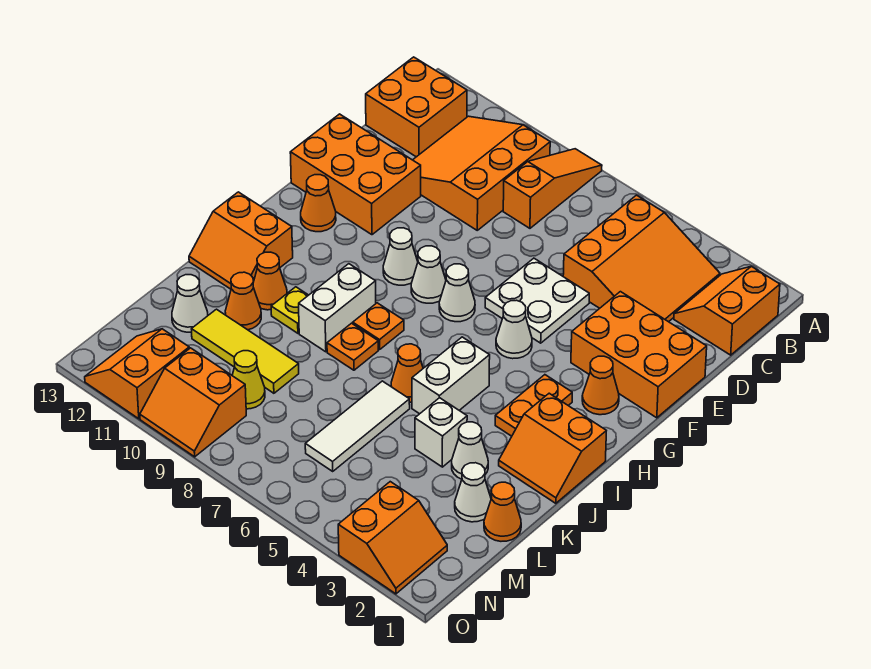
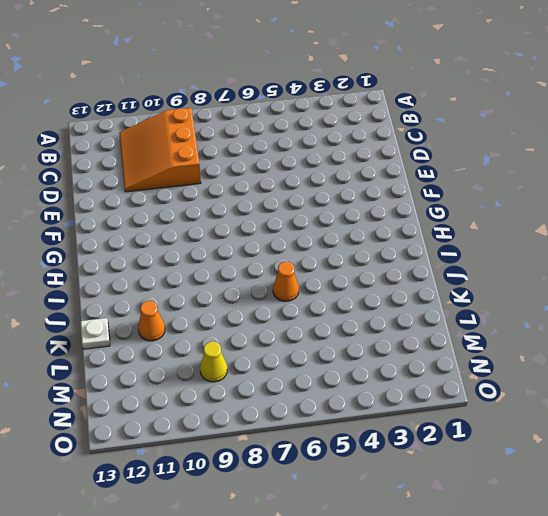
white plate K13 level 1 -> none
none -> orange slope A8:C8 level 1 top C
none -> orange slope B1:C2 level 1 top 1
none -> orange slope B3:D5 level 1 top 5
none -> orange brick B12:C13 level 1

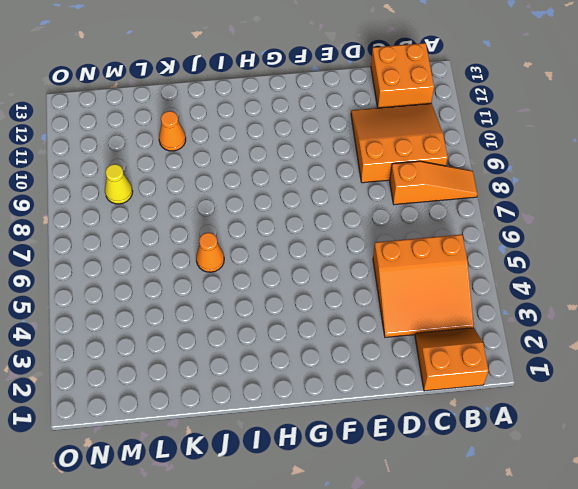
none -> orange brick E1:F3 level 1
none -> white plate E5:F6 level 1
none -> orange brick E11:F13 level 1
none -> orange cone G2 level 1

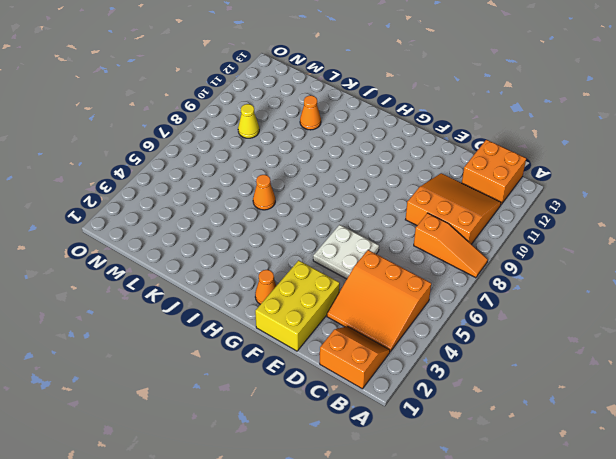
yellow brick E1:F3 level 1 -> orange brick E1:F3 level 1
none -> orange brick E11:F13 level 1
none -> white cone G5 level 1
none -> white cone G7 level 1
none -> white cone G8 level 1

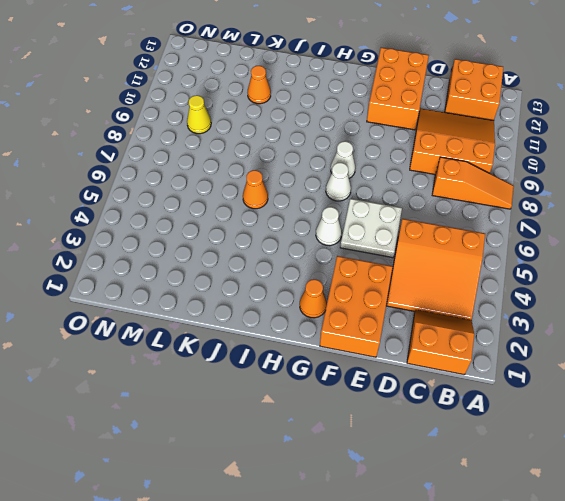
none -> white cone G9 level 1
none -> orange cone G12 level 1
none -> orange plate H3:I3 level 1
none -> orange slope I1:J2 level 1 top I

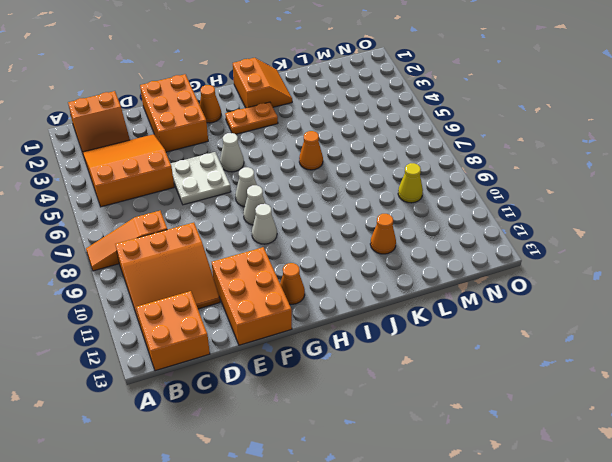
none -> white brick I5:J5 level 1
none -> orange plate I8 level 1
none -> white brick I9:J9 level 1
none -> orange slope I12:J13 level 1 top I

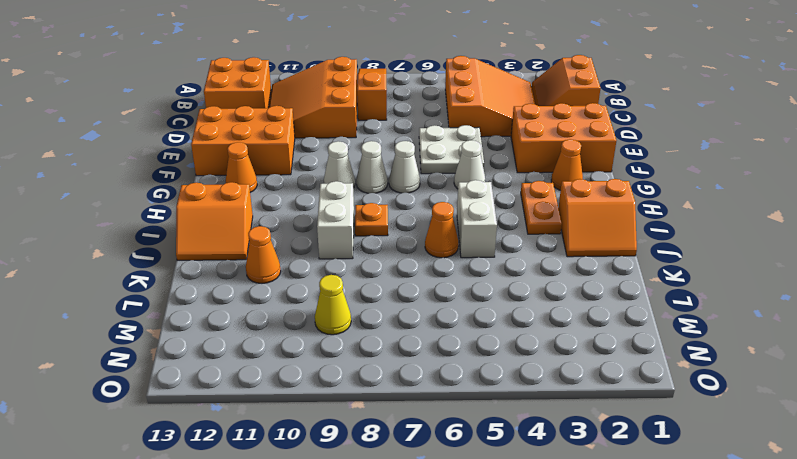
none -> orange plate J8 level 1
none -> yellow plate J10 level 1
none -> orange cone J11 level 1
none -> white cone K3 level 1

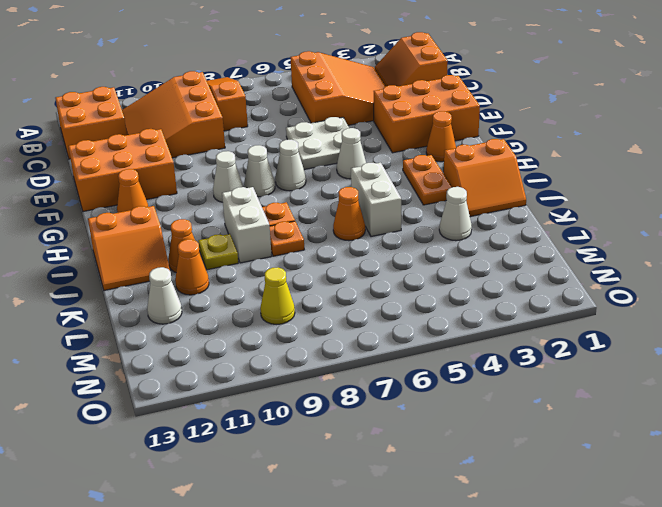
none -> white brick K4 level 1
none -> white tile K6:M6 level 1
none -> orange cone L1 level 1
none -> white cone L2 level 1

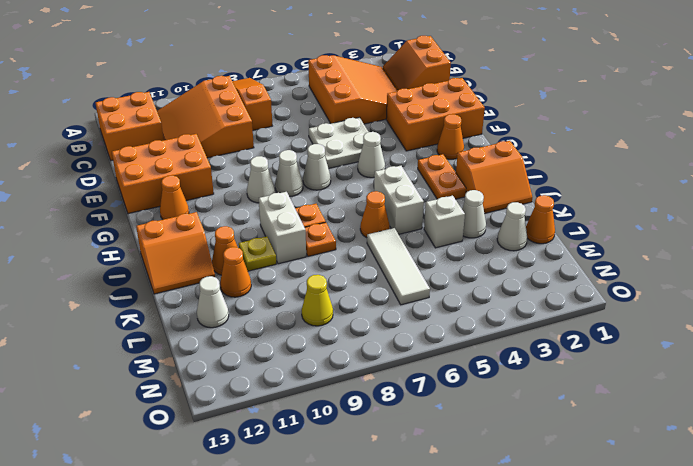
none -> yellow tile L9:L11 level 1
none -> orange slope N2:O3 level 1 top 3
none -> orange slope N9:O10 level 1 top N
none -> orange slope N11:O12 level 1 top 11

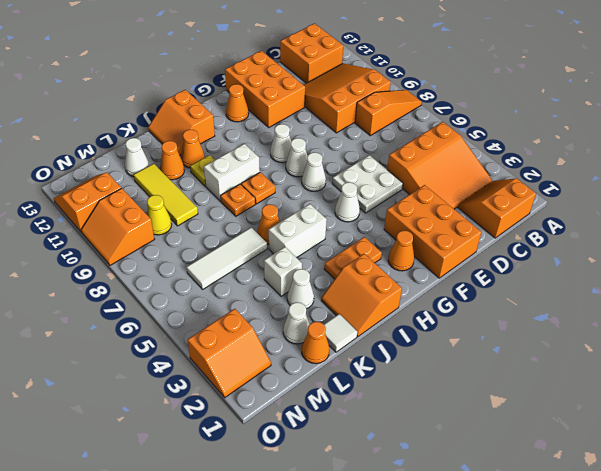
white tile K1 level 1 -> none

